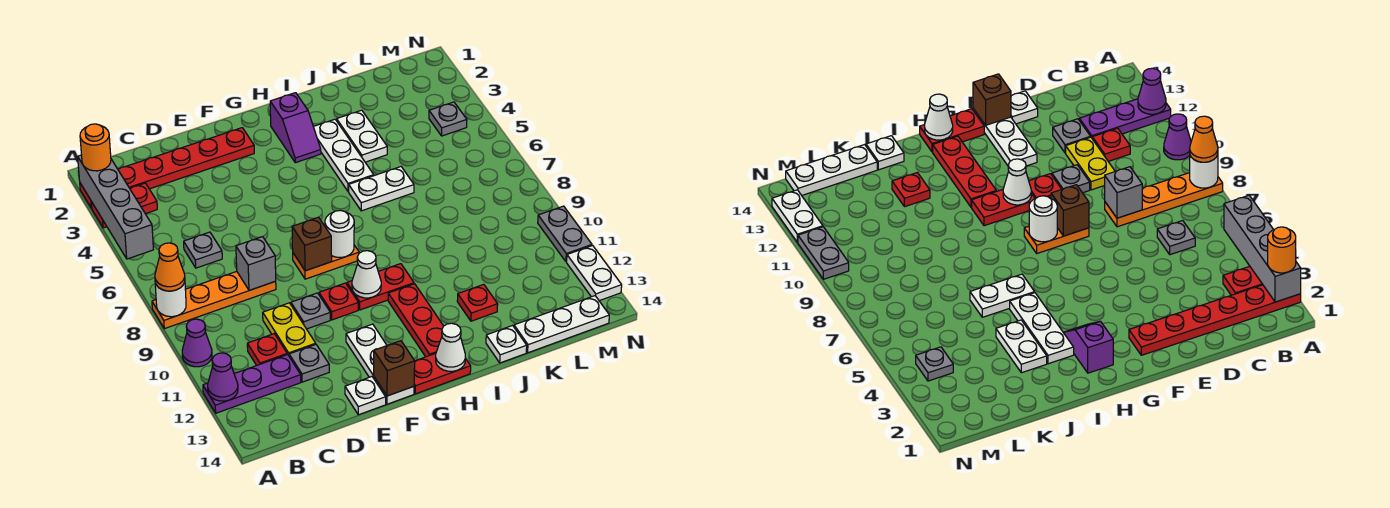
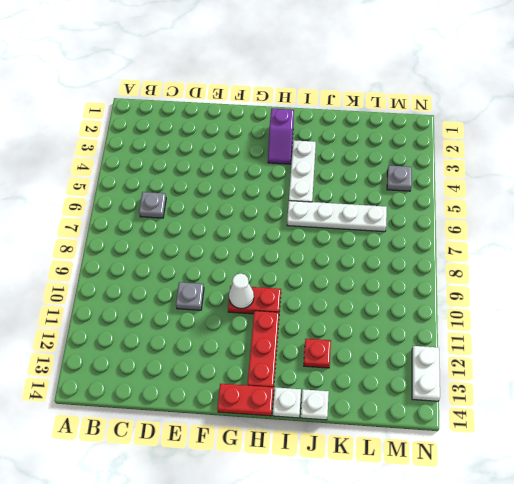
white plate I6:L6 level 1 -> white plate I6:J6 level 1
white plate I14 level 1 -> white plate E14 level 1
none -> red plate A2:F2 level 1
none -> red plate A3:B3 level 1
none -> orange plate A8:D8 level 1
none -> purple cone A10 level 1

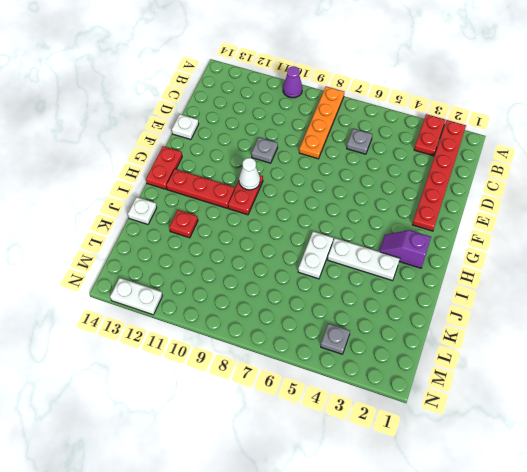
none -> purple plate A12:C12 level 1
none -> red plate C11 level 1
none -> yellow plate D10:D11 level 1
none -> grey plate D12 level 1

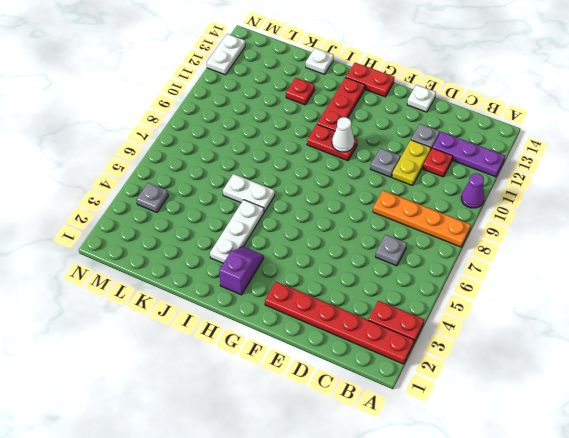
none -> orange plate F8:G8 level 1
none -> red plate F10 level 1
none -> white plate F12:F14 level 1
none -> white plate J3:J4 level 1

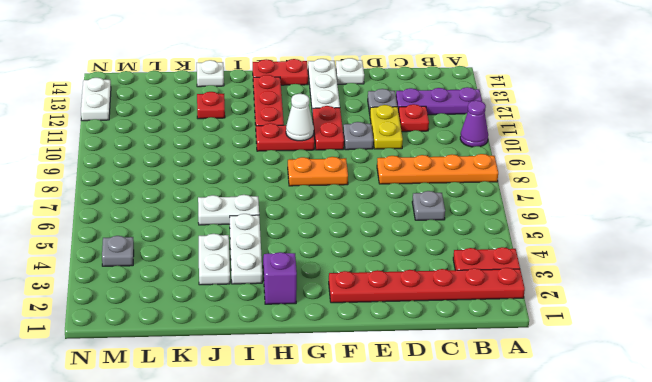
red plate F10:F11 level 1 -> red plate F10 level 1
none -> white plate K14:M14 level 1
none -> grey plate N10:N11 level 1
none -> grey brick A2:A5 level 2
none -> white round brick A8 level 2

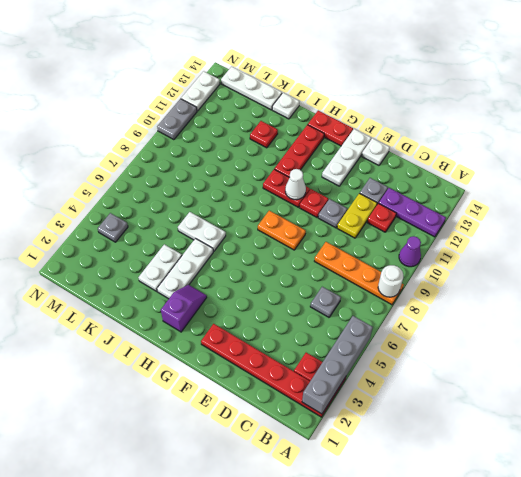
none -> purple cone A12 level 2
none -> grey brick D8 level 2
none -> brown brick F8 level 2
none -> brown brick F14 level 2

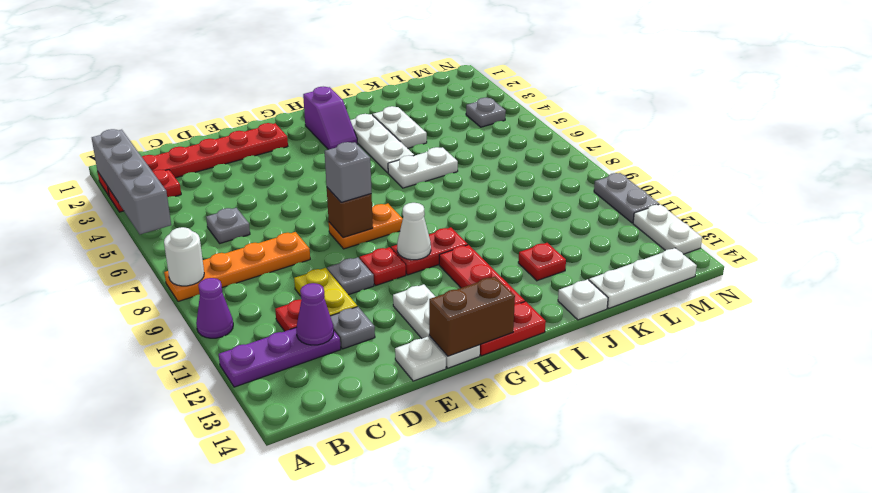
purple cone C12 level 2 -> purple cone A12 level 2
grey brick F8 level 3 -> grey brick D8 level 2
brown brick F14:G14 level 2 -> brown brick F14 level 2
none -> white round brick G8 level 2
none -> white cone H14 level 2
none -> orange round brick A2 level 3
none -> orange cone A8 level 3

